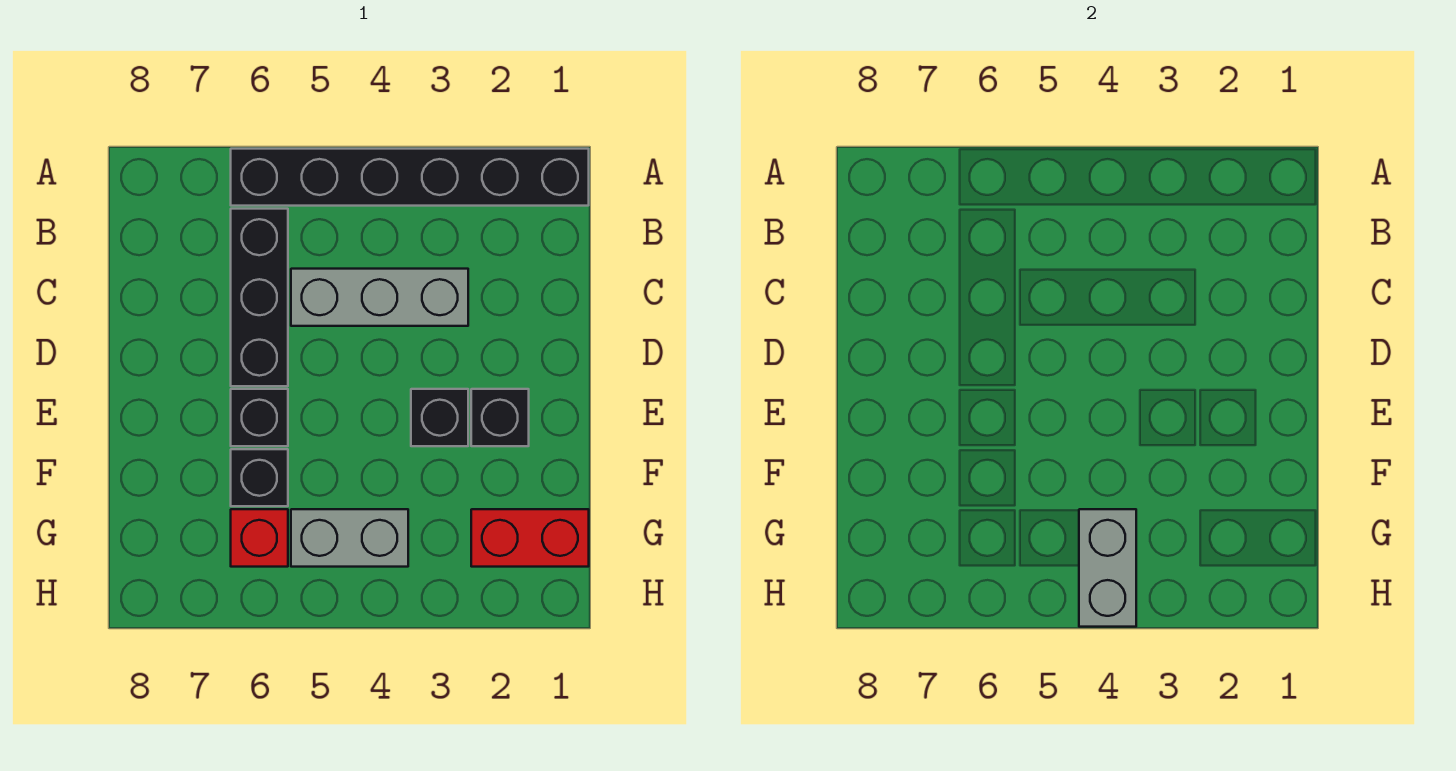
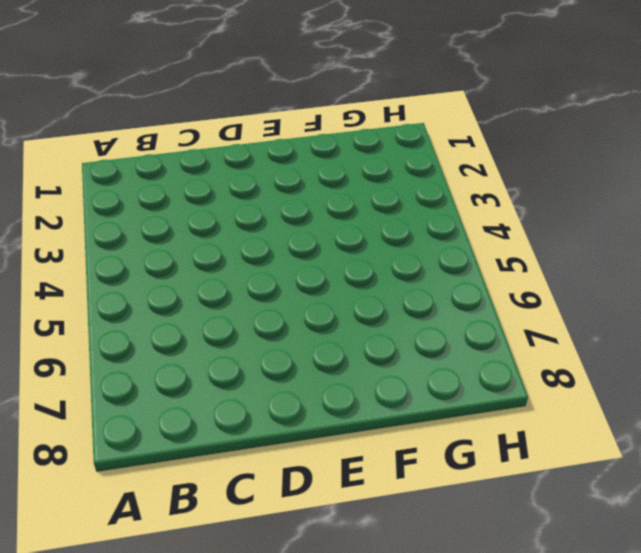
none -> black brick A1:A6 level 1
none -> black brick B6:D6 level 1

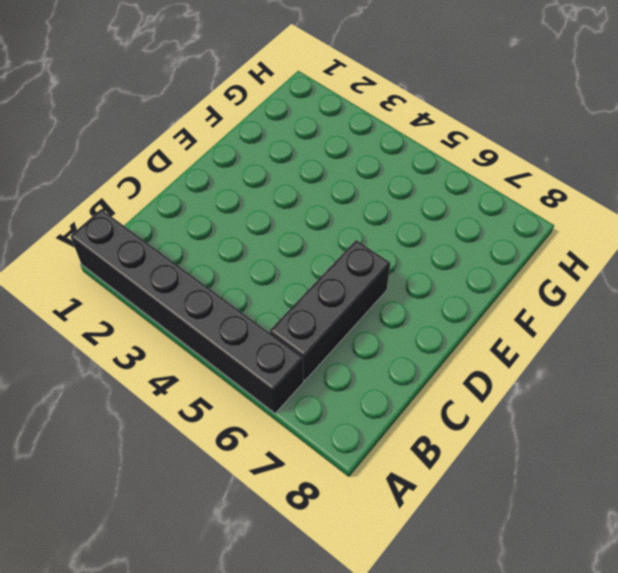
none -> grey brick C3:C5 level 1
none -> black brick E2 level 1

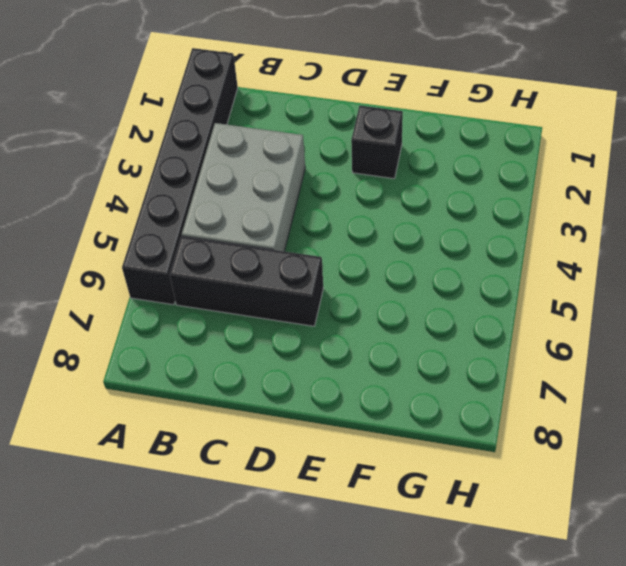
grey brick B3:C5 level 1 -> grey brick C3:C5 level 1
none -> black brick E3 level 1
none -> black brick E6 level 1

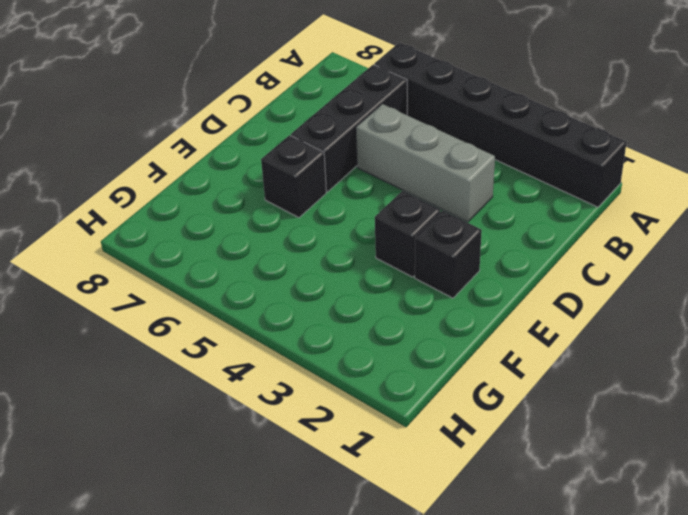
none -> black brick F6 level 1
none -> red brick G1:G2 level 1

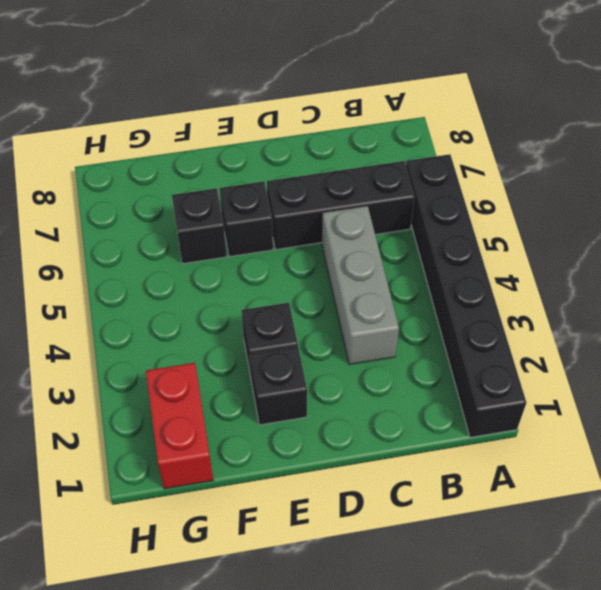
none -> grey brick G4:G5 level 1
none -> red brick G6 level 1

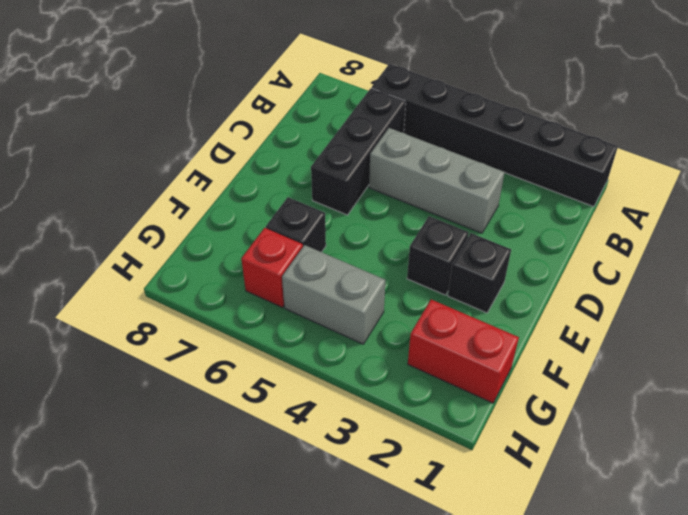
none -> black brick E6 level 1
none -> grey brick G4:H4 level 2

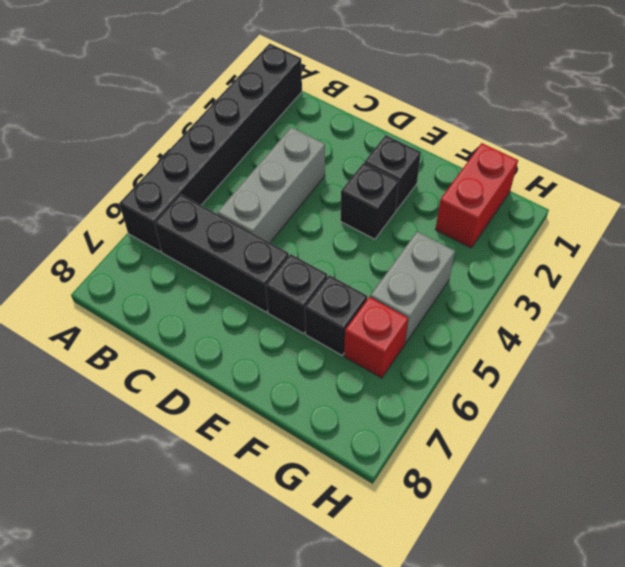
none -> grey brick G4:H4 level 2

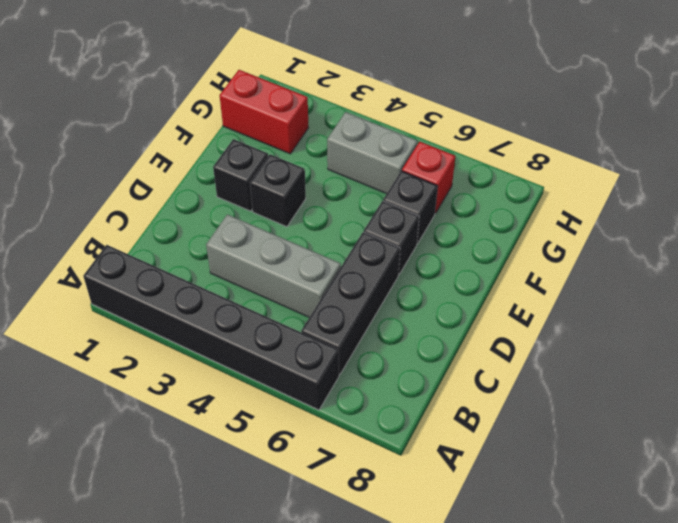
none -> grey brick G4:H4 level 2

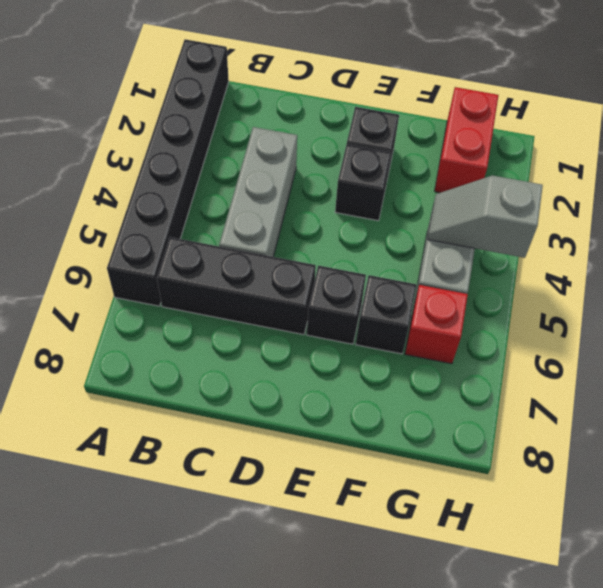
grey slope G4:H4 level 2 top H -> grey brick G4:H4 level 2

